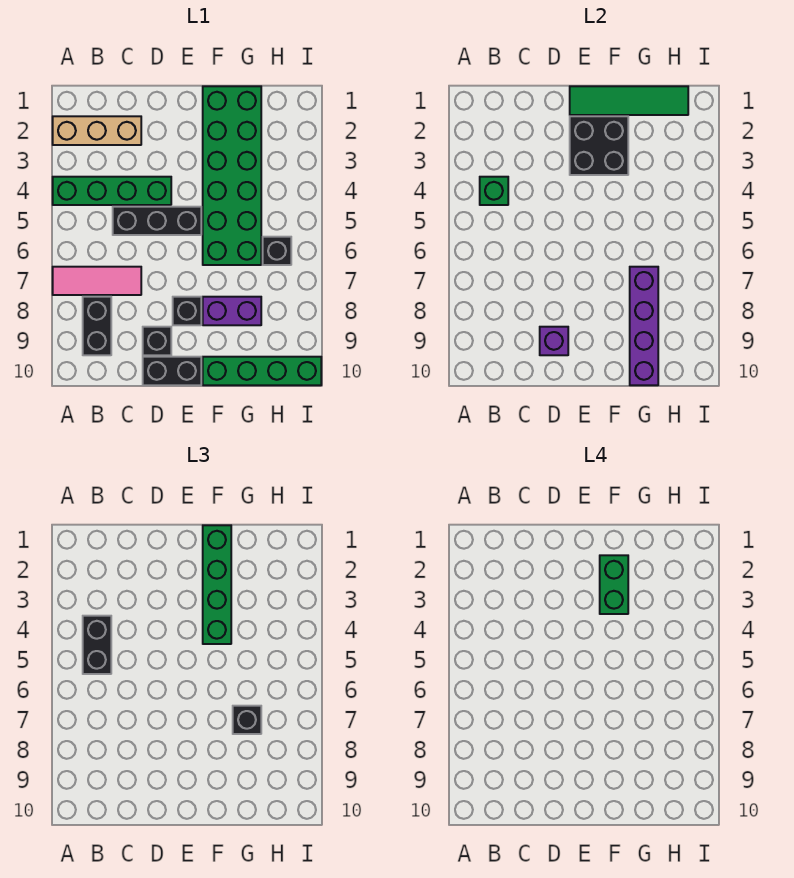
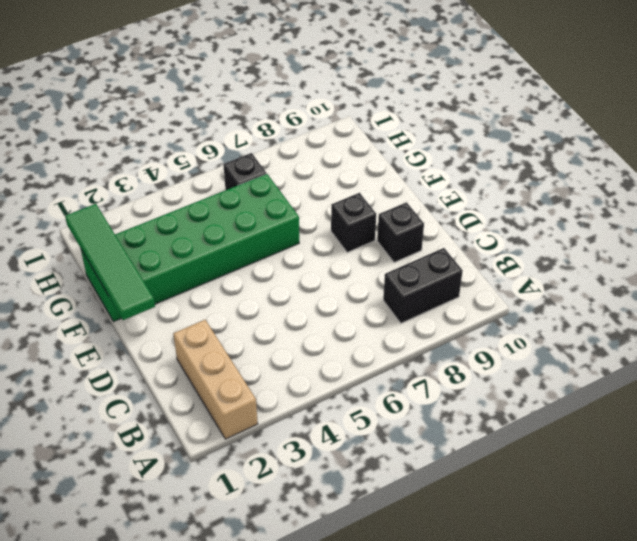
none -> green brick A4:D4 level 1
none -> pink tile A7:C7 level 1
none -> black brick C5:E5 level 1

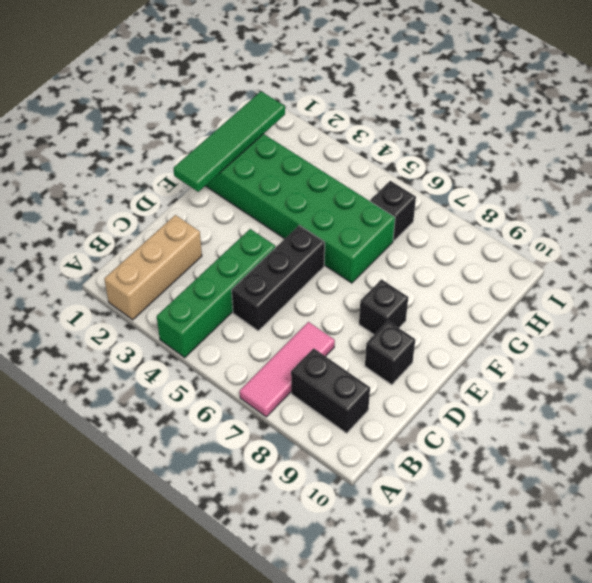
none -> black brick D10:E10 level 1
none -> purple brick F8:G8 level 1
none -> green brick F10:I10 level 1

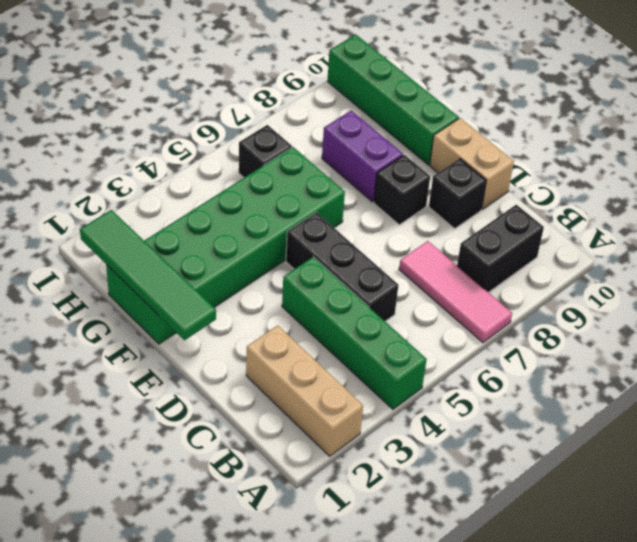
tan brick D10:E10 level 1 -> black brick D10:E10 level 1
none -> green brick B4 level 2
none -> purple brick D9 level 2
none -> black brick E2:F3 level 2

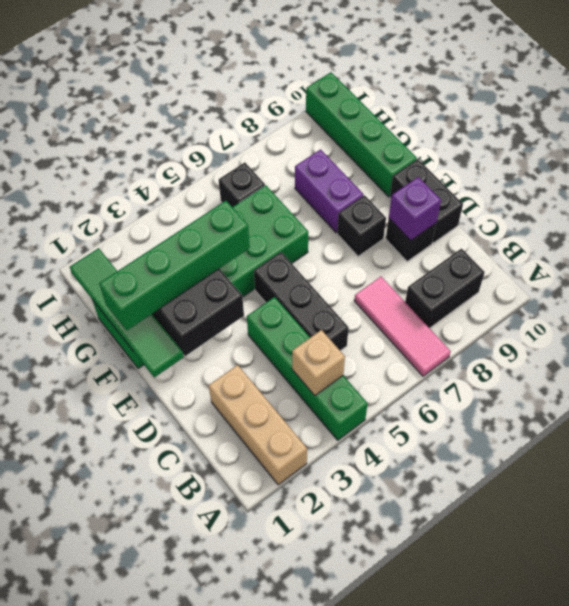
tan brick B4 level 2 -> green brick B4 level 2
none -> purple brick G7:G10 level 2
none -> black brick B4:B5 level 3
none -> black brick G7 level 3

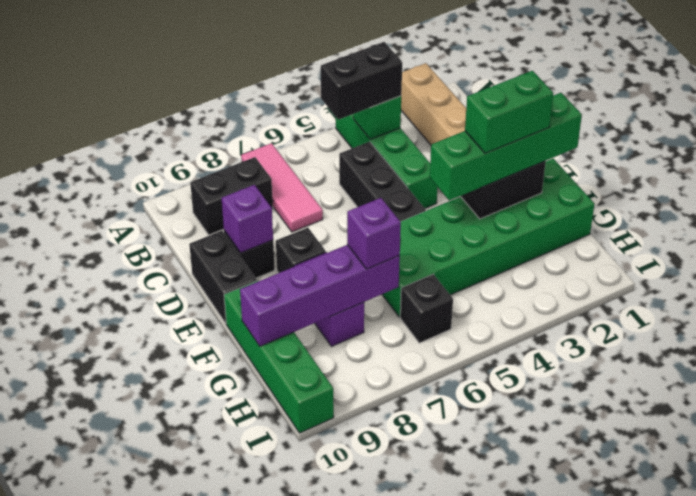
purple brick G7 level 3 -> black brick G7 level 3
none -> green tile E1:H1 level 2

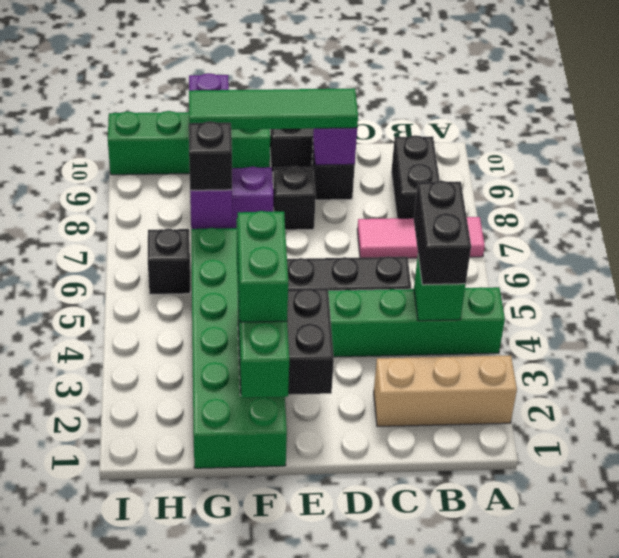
green tile D9:G9 level 3 -> green tile E1:H1 level 2

